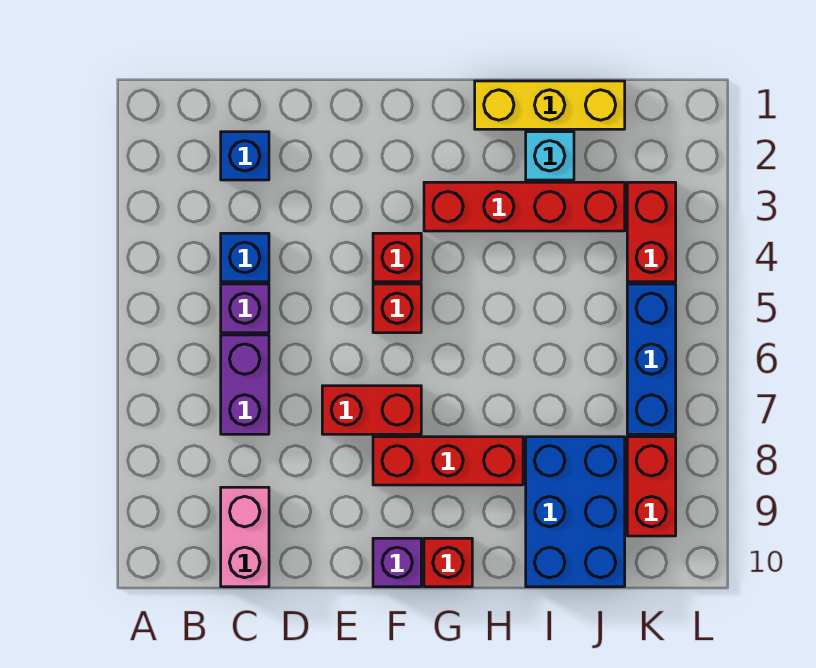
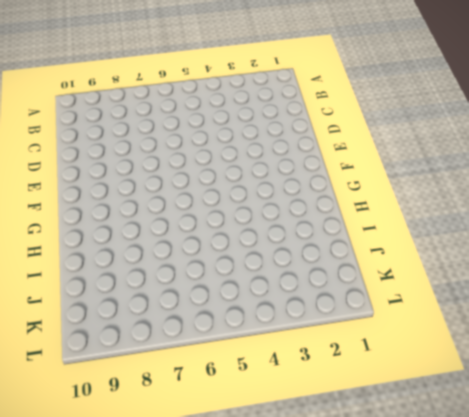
none -> blue brick C2 level 1
none -> blue brick C4 level 1
none -> purple brick C5 level 1

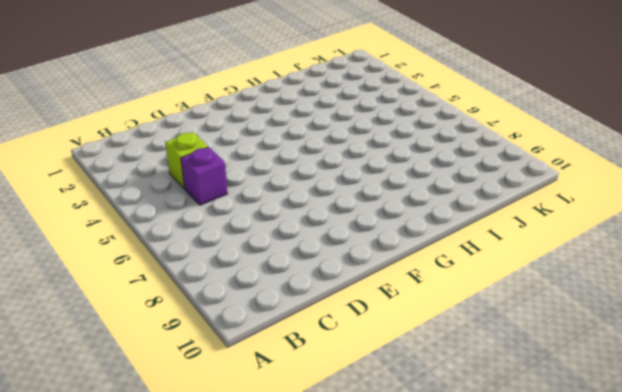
lime brick C4 level 1 -> blue brick C4 level 1
none -> blue brick C2 level 1
none -> purple brick C6:C7 level 1
none -> pink brick C9:C10 level 1

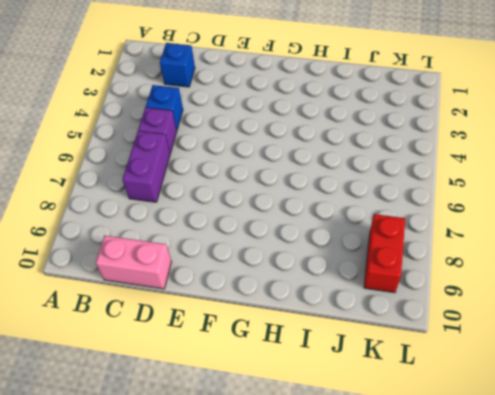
pink brick C10:D10 level 1 -> pink brick C9:C10 level 1
none -> red brick E7:F7 level 1
none -> red brick F4 level 1
none -> red brick F5 level 1

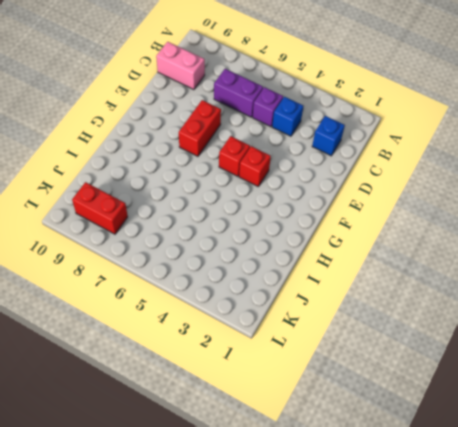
none -> red brick F8:H8 level 1
none -> purple brick F10 level 1
none -> red brick G3:J3 level 1

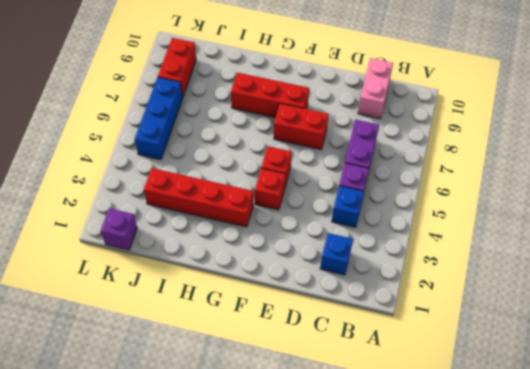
purple brick K1 level 1 -> purple brick F10 level 1
none -> red brick G10 level 1
none -> yellow brick H1:J1 level 1
none -> cyan brick I2 level 1

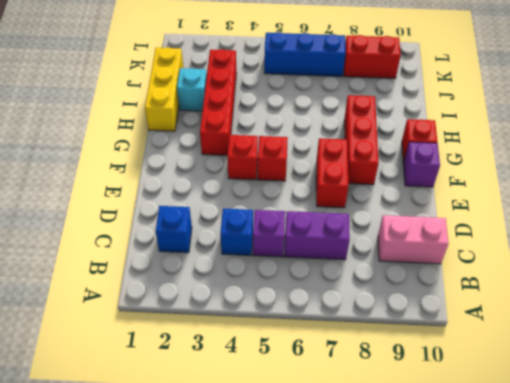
none -> blue brick I8:J10 level 1
none -> red brick K3:K4 level 1

